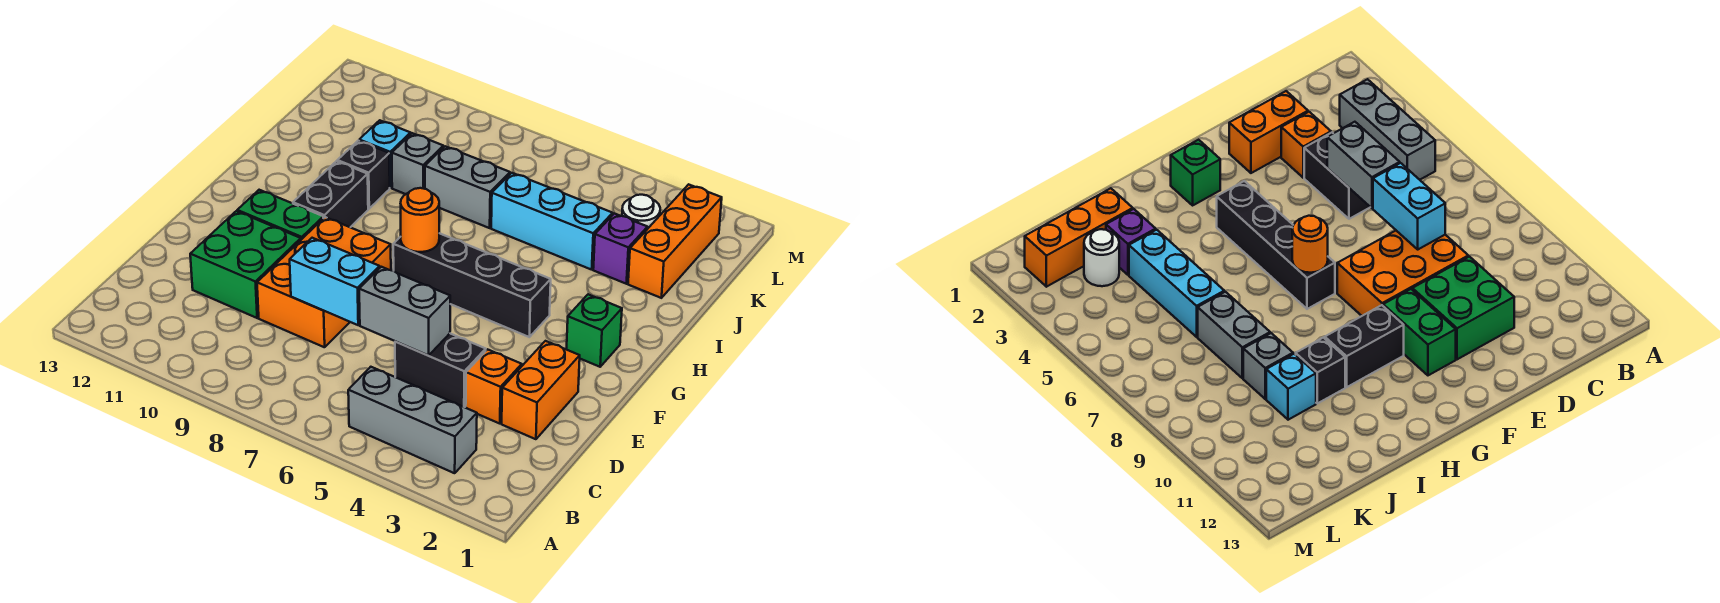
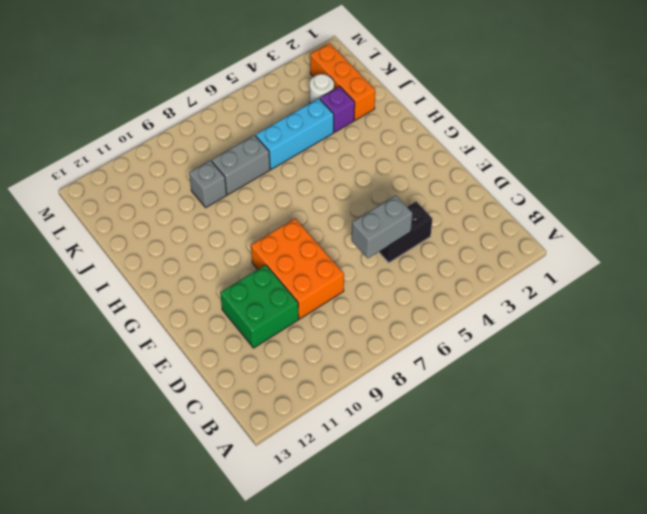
none -> grey brick B3:B5 level 1
none -> orange brick D2:E2 level 1
none -> orange brick D3 level 1

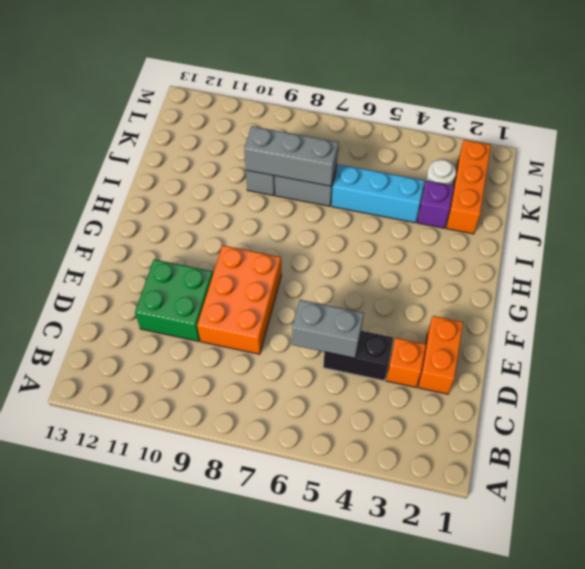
grey brick J7:J9 level 2 -> grey brick B3:B5 level 1
none -> green brick F10:F11 level 1
none -> green brick G2 level 1
none -> black brick G4:G7 level 1

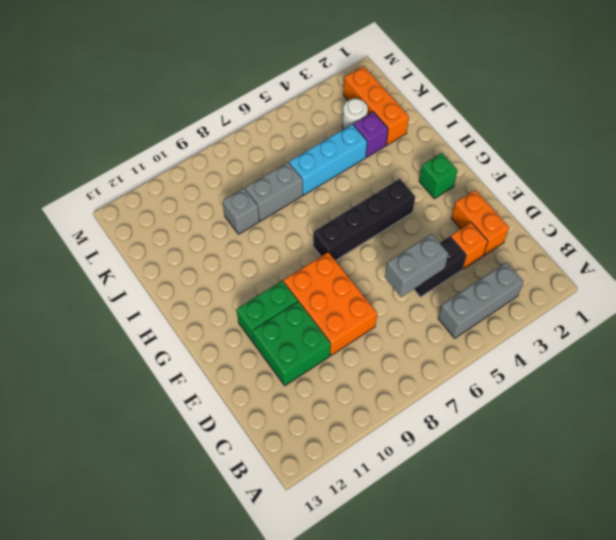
none -> black brick G10:H10 level 1
none -> black brick I10 level 1
none -> cyan brick J10 level 1

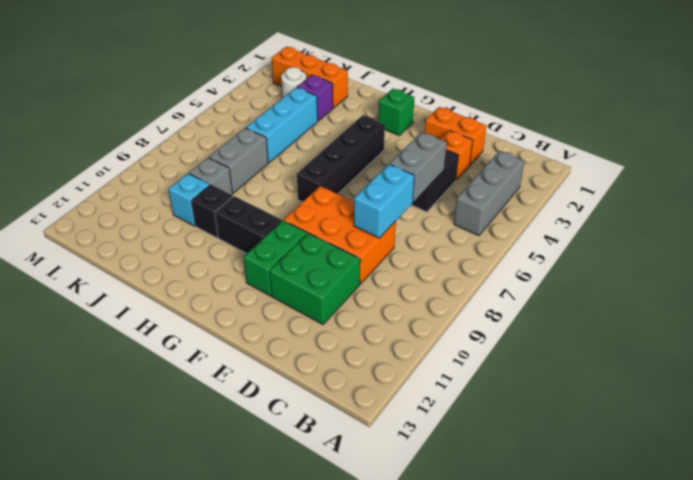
none -> orange round brick G7 level 2

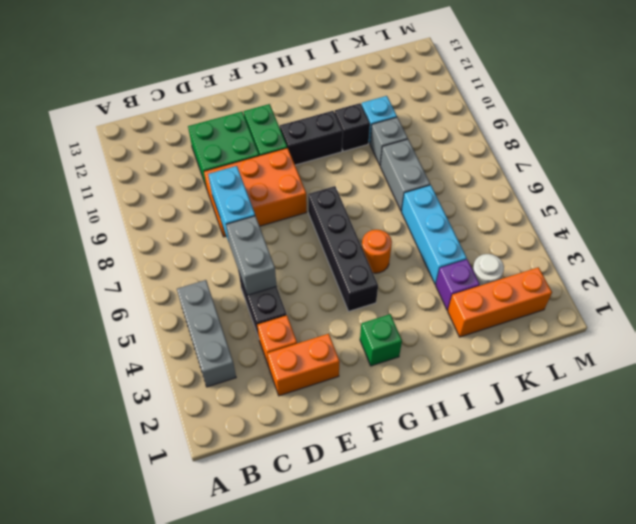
orange round brick H5 level 1 -> orange round brick G7 level 2

